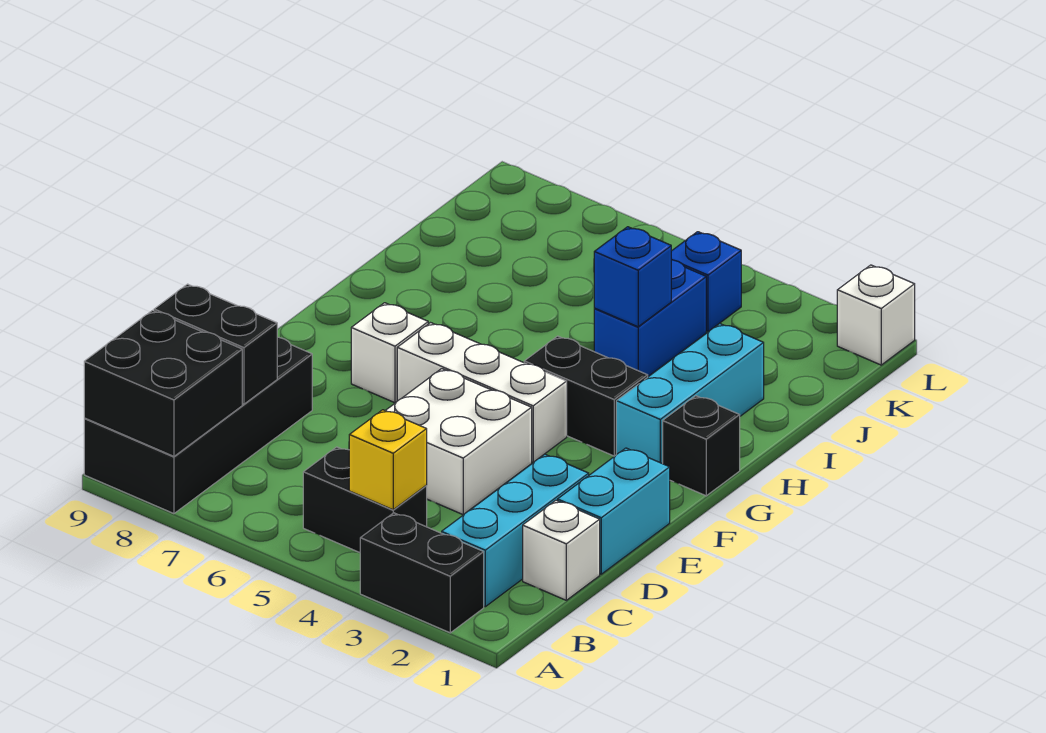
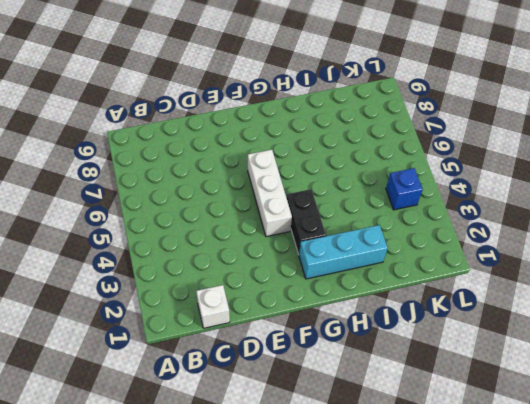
none -> black brick A2:A3 level 1
none -> black brick A8:D9 level 1
none -> cyan brick B2:D2 level 1

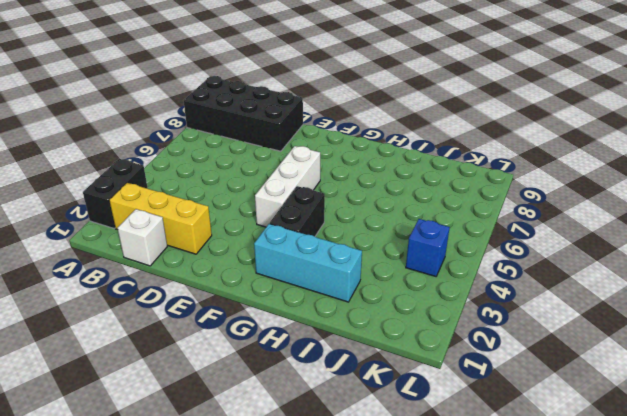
yellow brick B2:D2 level 1 -> cyan brick B2:D2 level 1
none -> black brick B4:B5 level 1
none -> cyan brick D1:E1 level 1
none -> white brick D4:E5 level 1

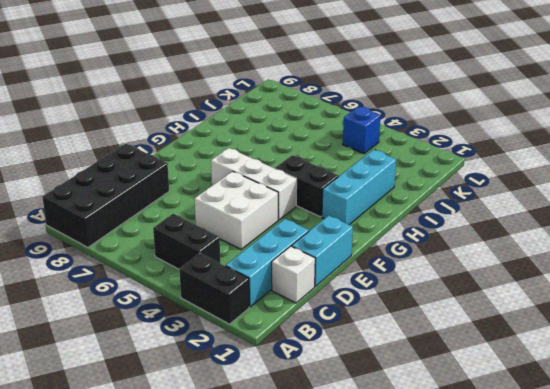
none -> white brick F7 level 1
none -> black brick G1 level 1
none -> blue brick I4:J4 level 1

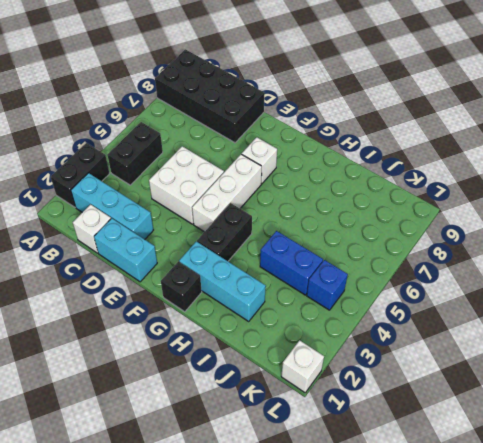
none -> black brick A8:B9 level 2
none -> yellow brick B4 level 2
none -> black brick C8:C9 level 2

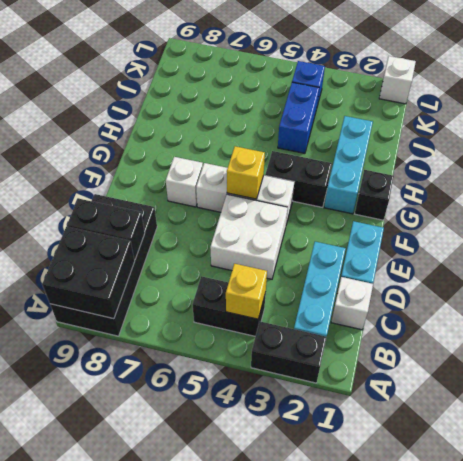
yellow brick F5 level 2 -> none
none -> blue brick I4 level 2

